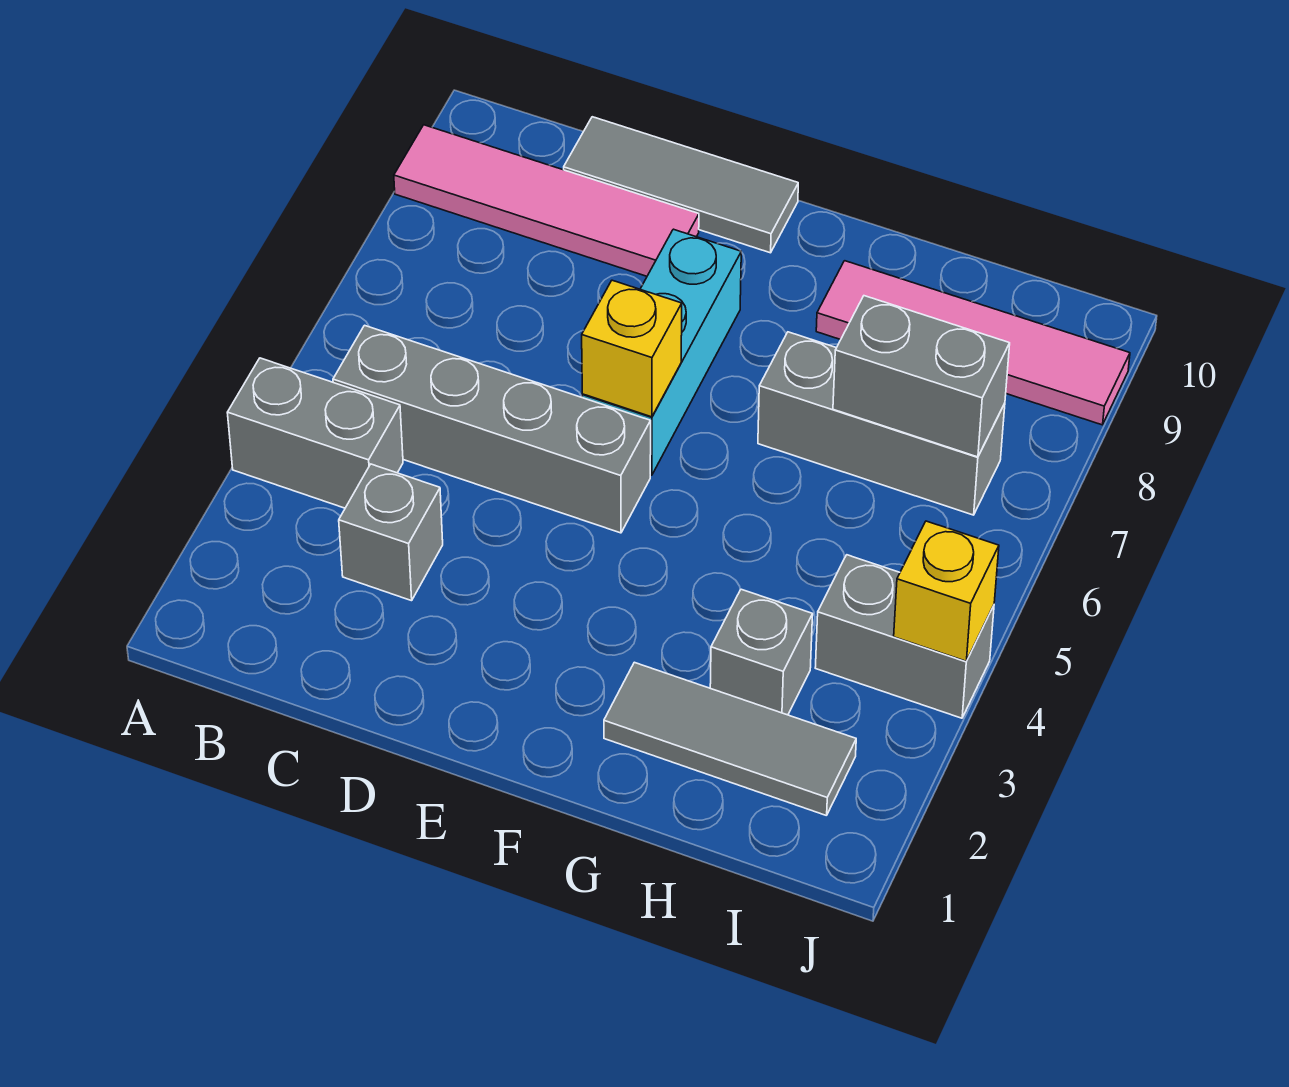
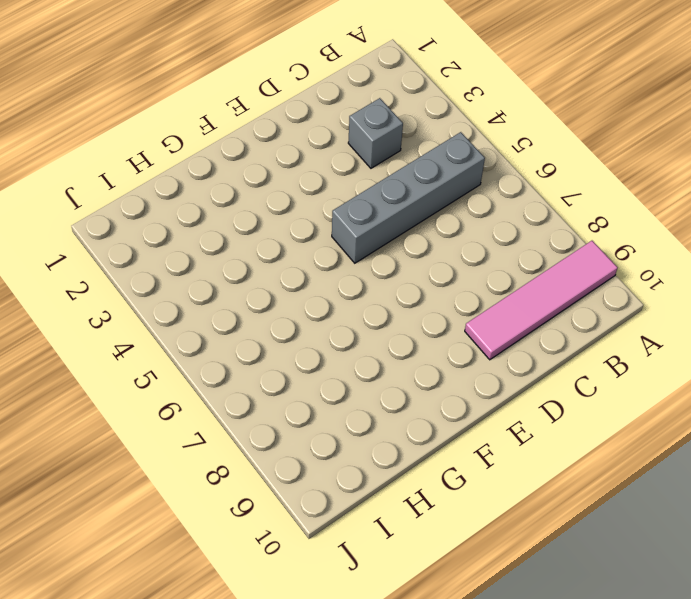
none -> grey brick A4:B4 level 1
none -> grey tile C10:E10 level 1
none -> cyan brick E6:E8 level 1

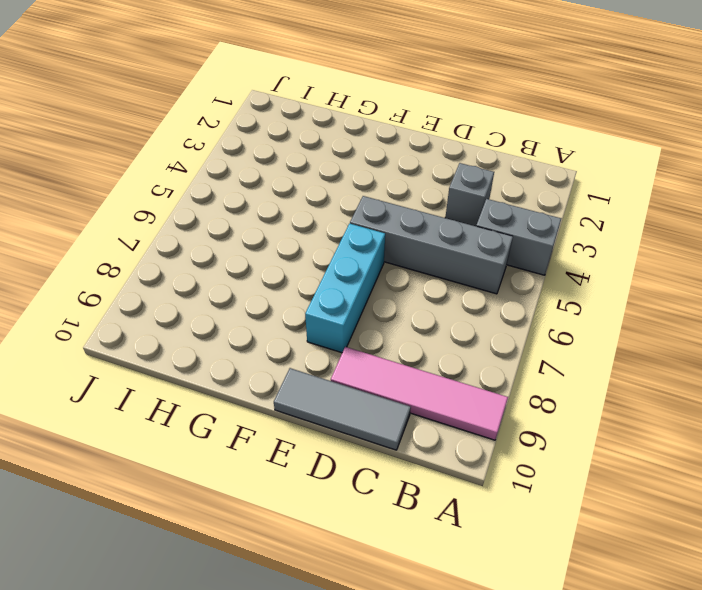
none -> grey tile G2:I2 level 1
none -> grey brick G7:I7 level 1
none -> pink tile G9:J9 level 1

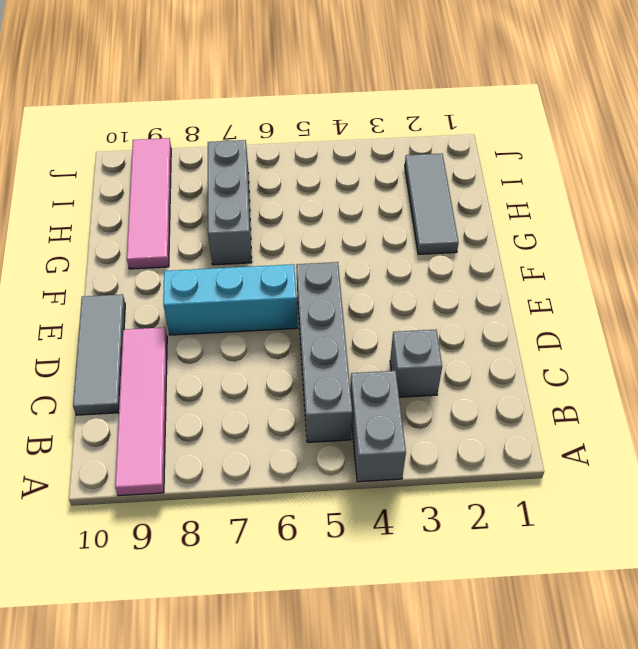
none -> grey brick H3 level 1
none -> grey brick I4:J4 level 1
none -> yellow brick E6 level 2

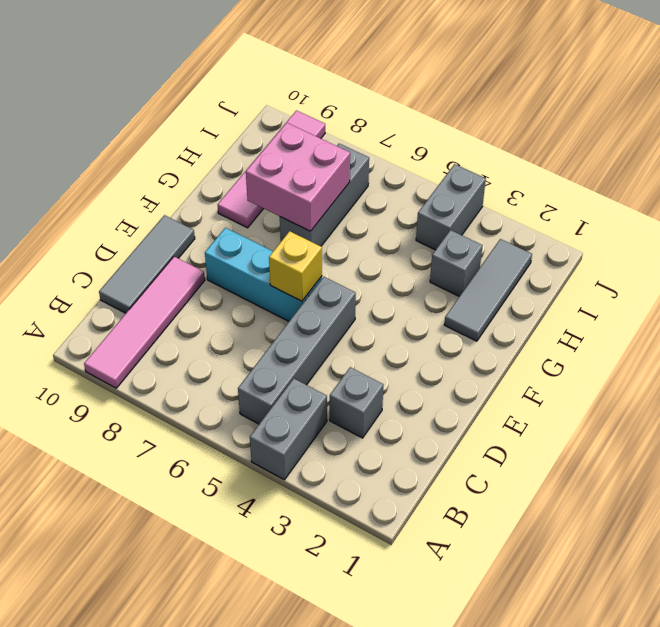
pink brick G7:H8 level 2 -> grey brick H7:I7 level 2
none -> yellow brick J4 level 2

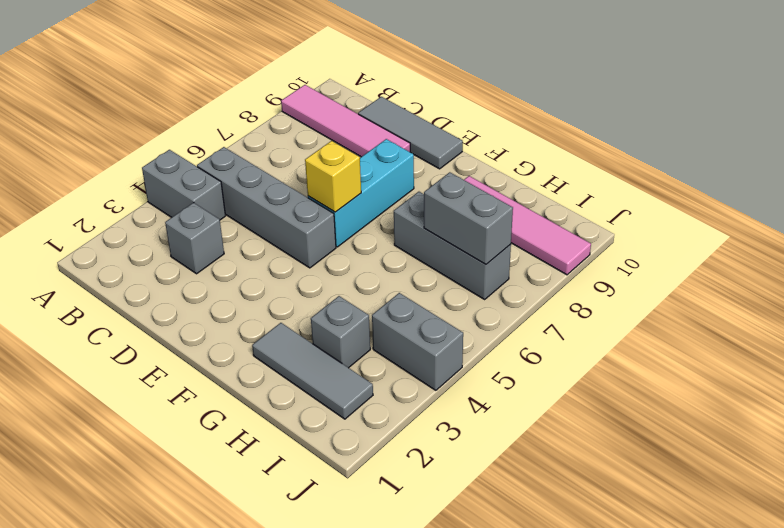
none -> yellow brick J4 level 2

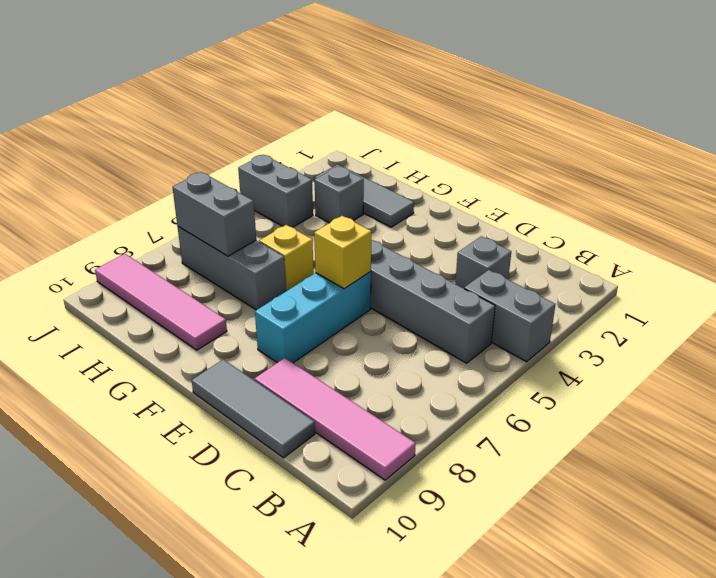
yellow brick G6 level 1 -> yellow brick J4 level 2

